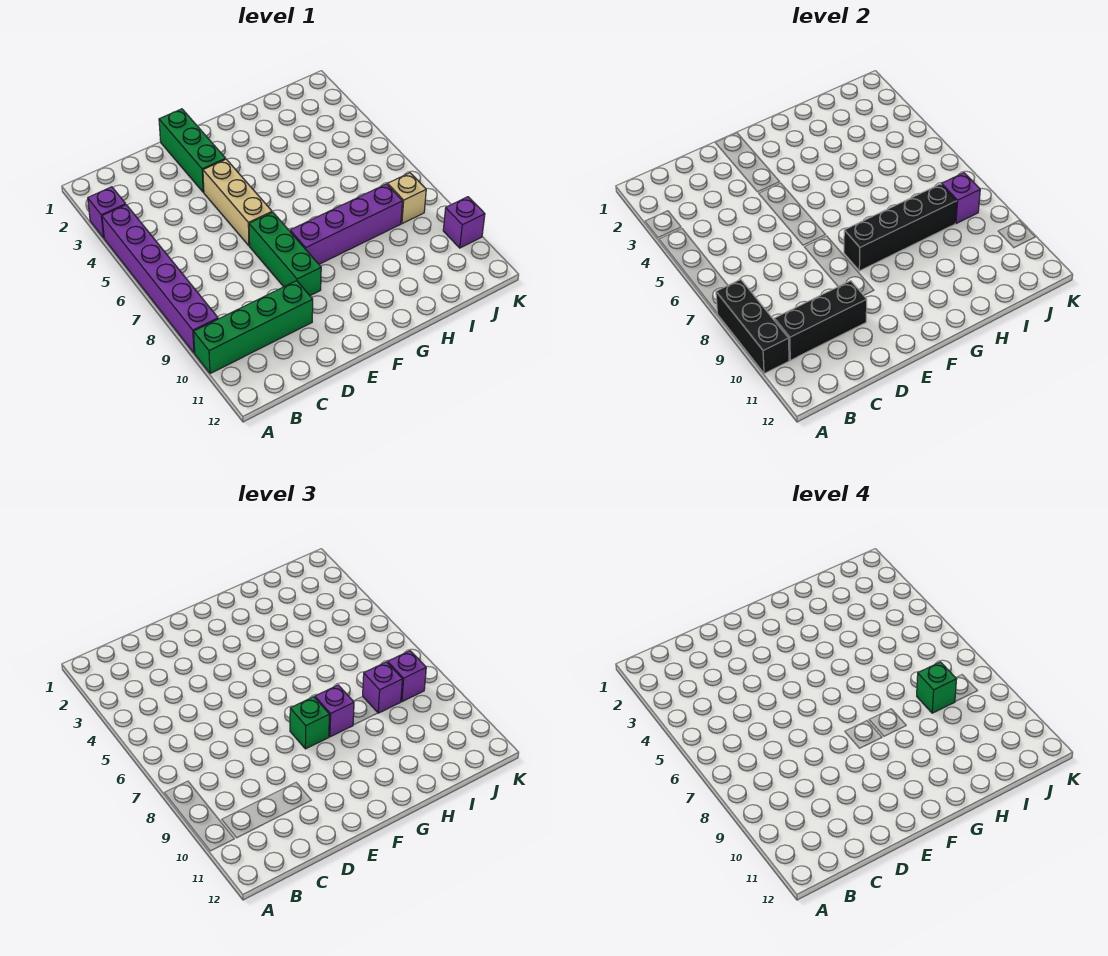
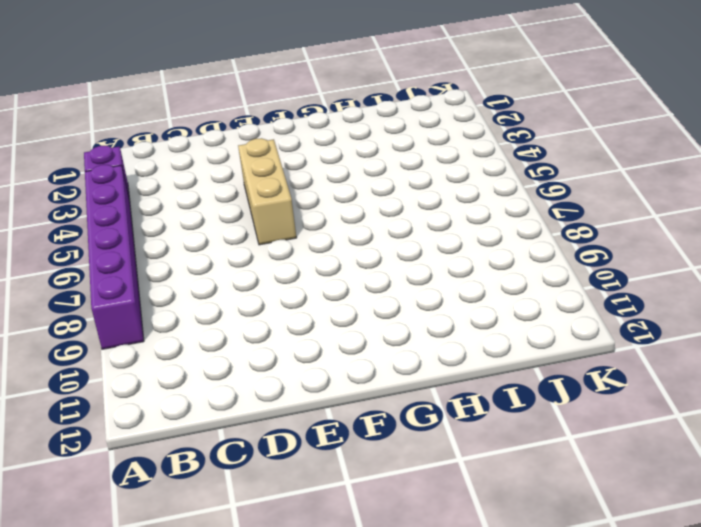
none -> green brick A10:D10 level 1
none -> green brick E1:E3 level 1
none -> green brick E7:E9 level 1

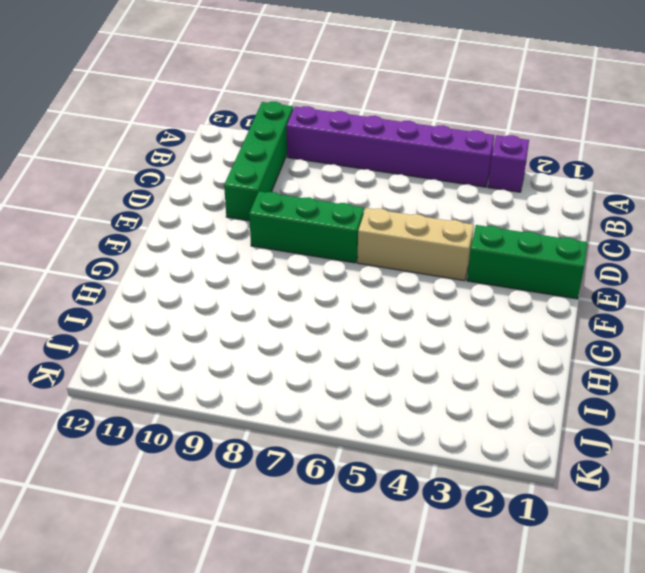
none -> purple brick F8:I8 level 1
none -> tan brick J8 level 1
none -> purple brick K10 level 1

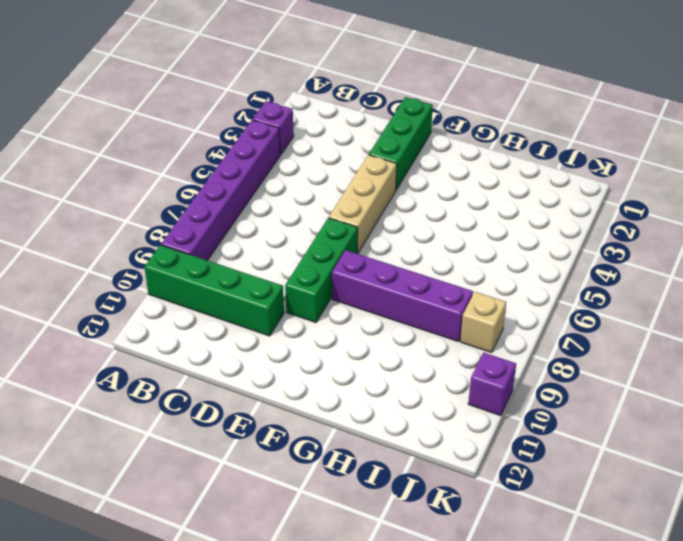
none -> black brick A8:A10 level 2
none -> black brick B10:D10 level 2
none -> black brick F8:I8 level 2

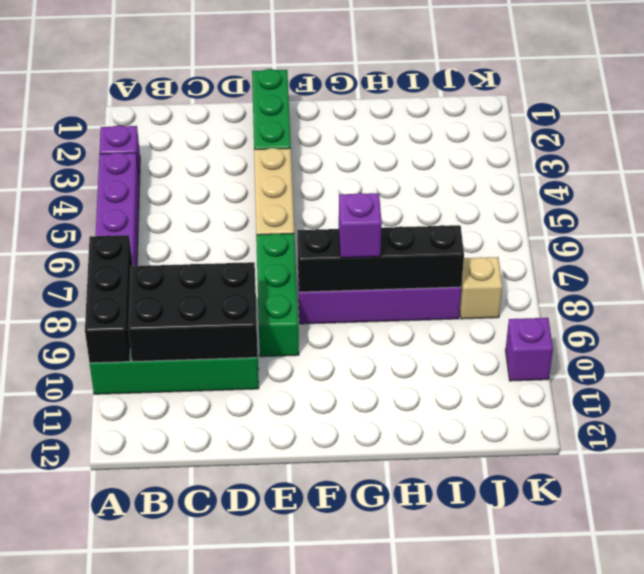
black brick B9:D10 level 2 -> black brick B10:D10 level 2
none -> purple brick J8 level 2
none -> green brick F8 level 3
none -> purple brick I8 level 3

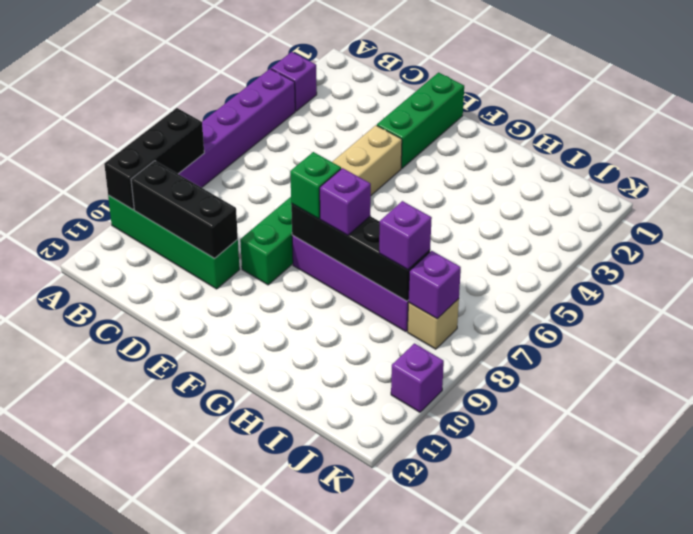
none -> purple brick J8 level 3
none -> green brick I8 level 4

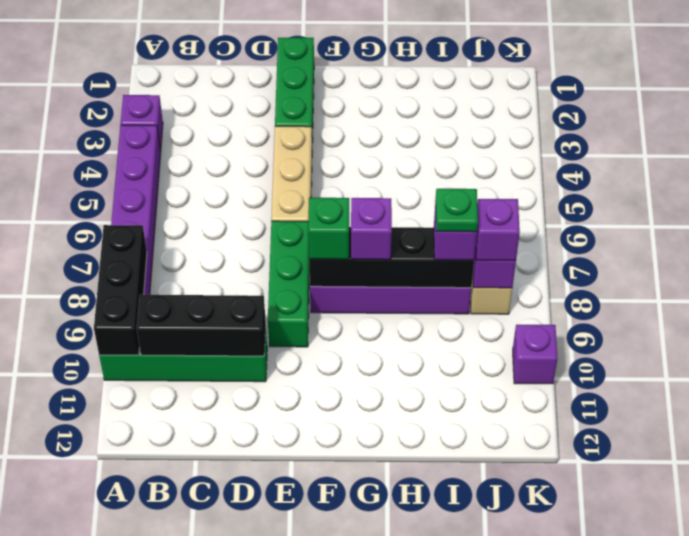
green plate I8 level 4 -> green brick I8 level 4

